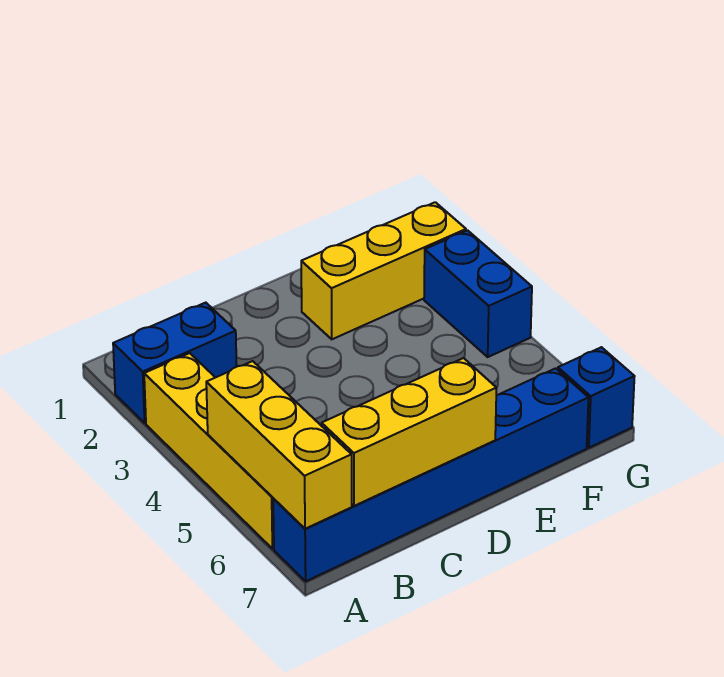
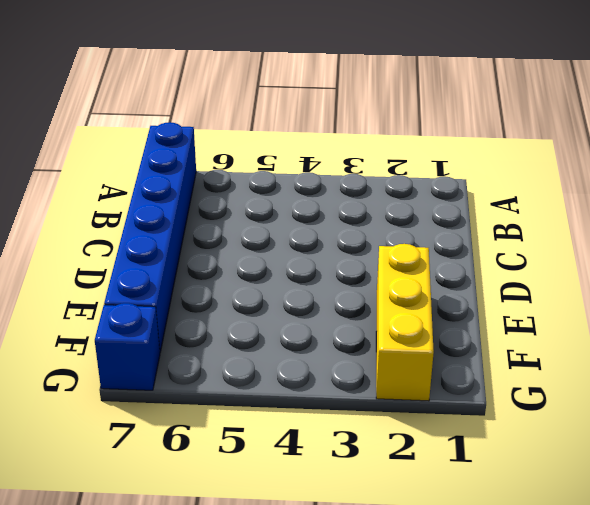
none -> blue brick A2:B2 level 1
none -> yellow brick A3:A6 level 1

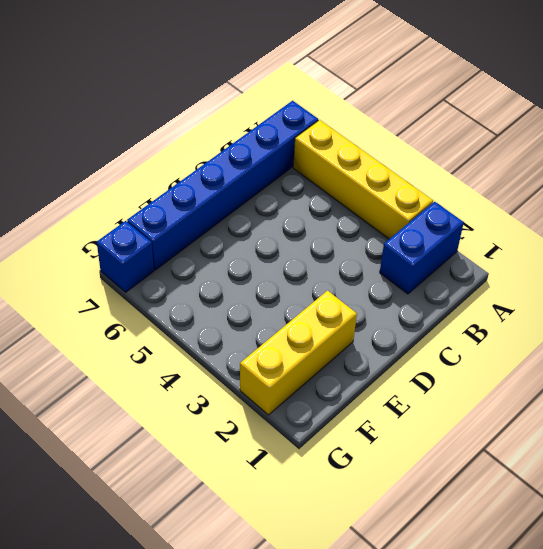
none -> blue brick G3:G4 level 1
none -> yellow brick A5:A7 level 2

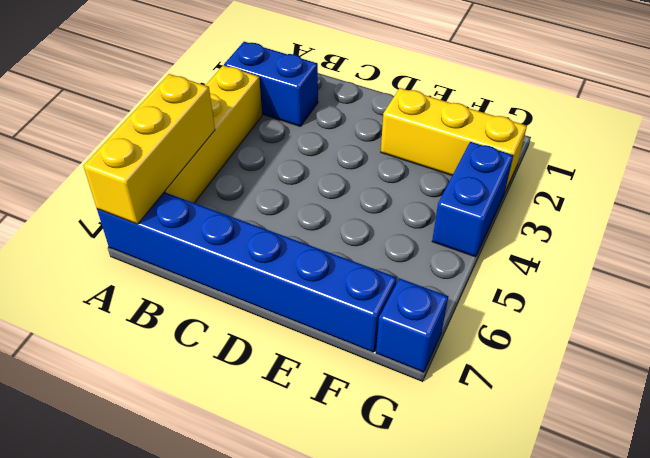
none -> yellow brick B7:D7 level 2

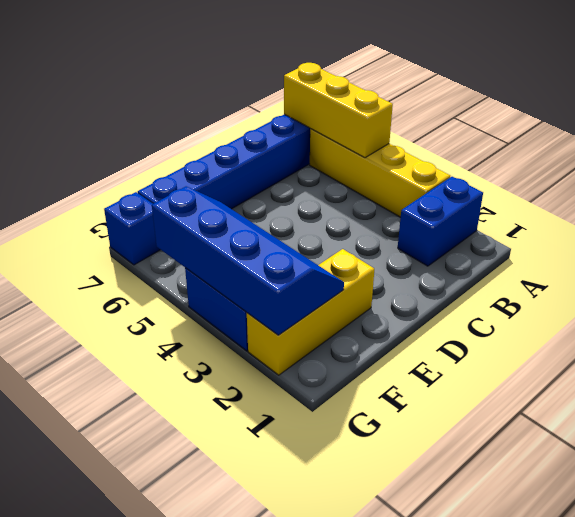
blue slope F2:G5 level 2 top G -> none
none -> yellow brick B7:D7 level 2

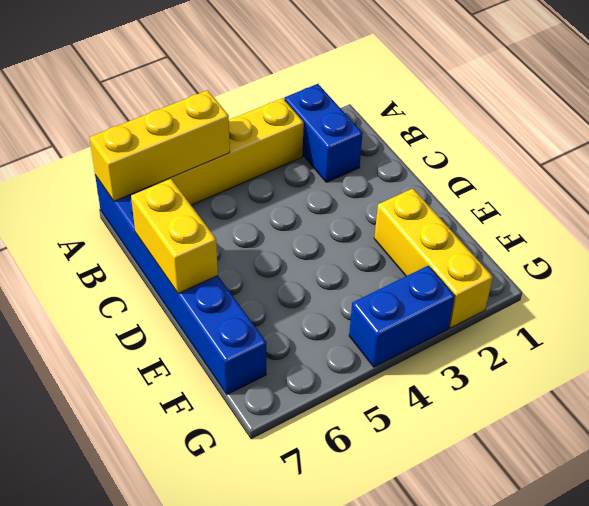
yellow brick C7:D7 level 2 -> yellow brick B7:D7 level 2
none -> blue brick G7 level 1

